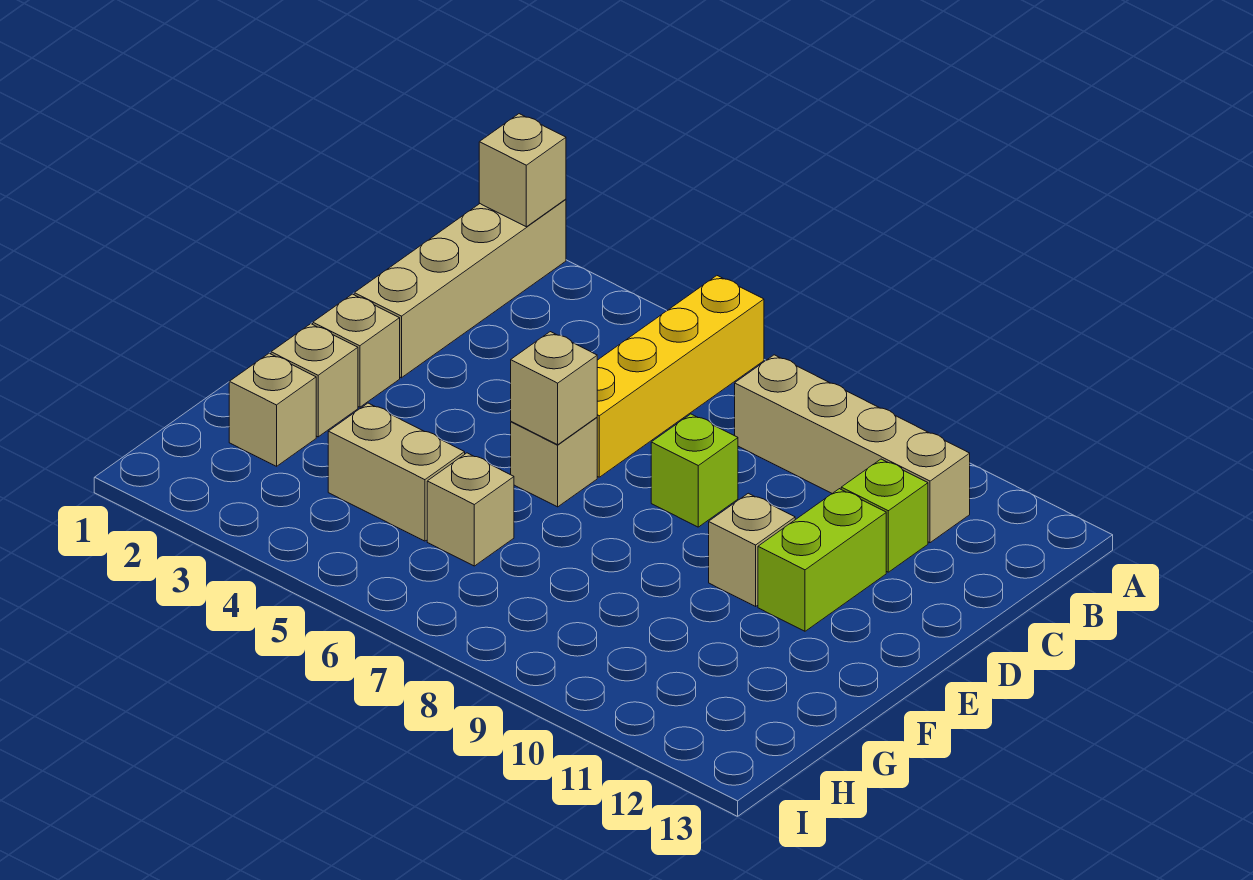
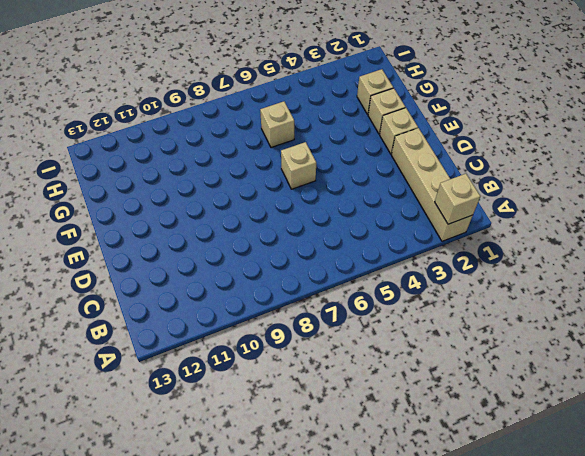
none -> yellow brick A6:D6 level 1
none -> tan brick B8:B11 level 1
none -> lime brick C11 level 1

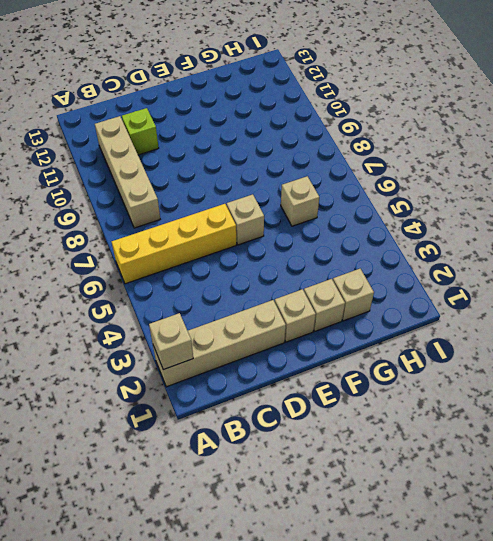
none -> lime brick D8 level 1
none -> lime brick D11:E11 level 1
none -> tan brick E10 level 1

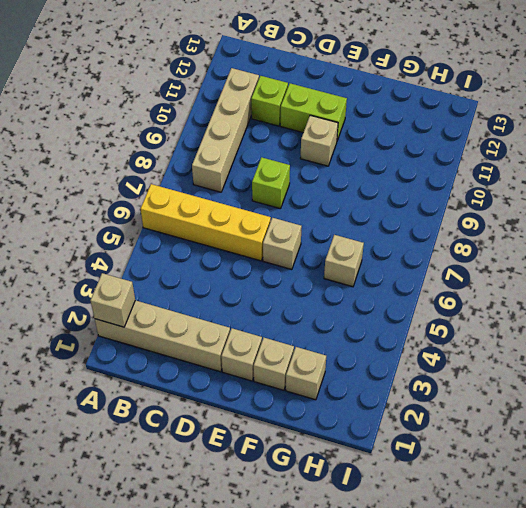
none -> tan brick G4:G5 level 1
none -> tan brick E6 level 2

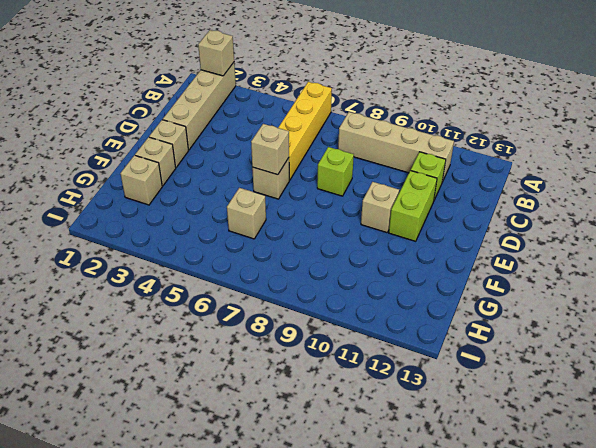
none -> tan brick G4:G5 level 1

